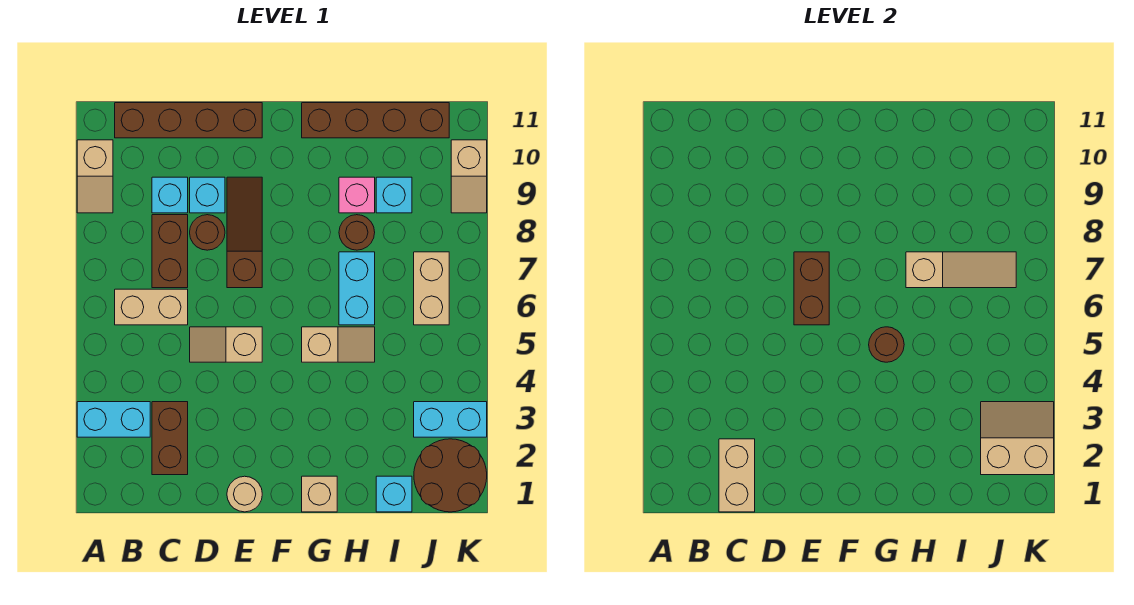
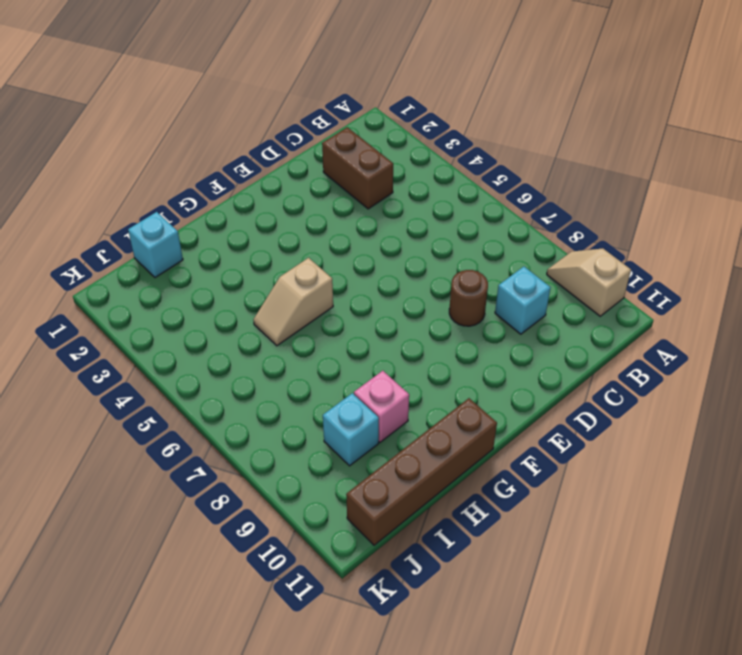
none -> cyan brick A3:B3 level 1
none -> tan brick B6:C6 level 1
none -> brown brick B11:E11 level 1

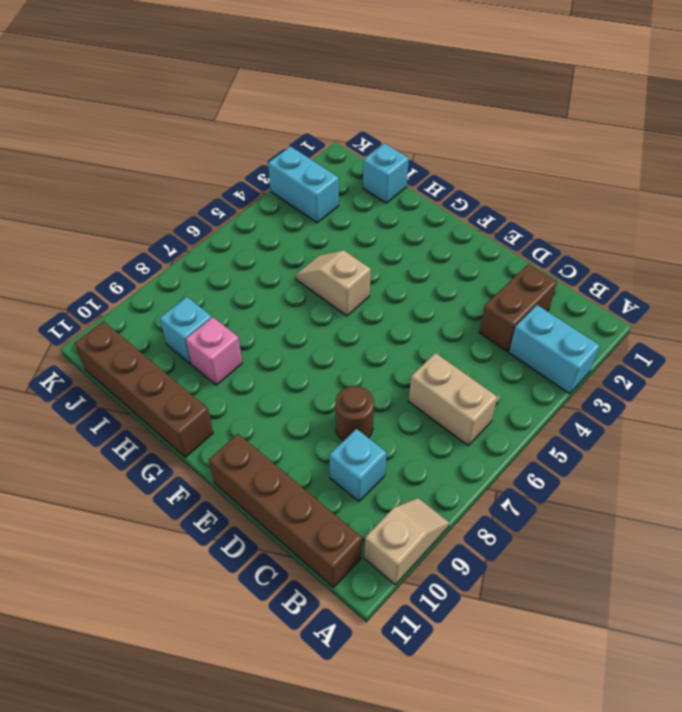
none -> brown brick C7:C8 level 1
none -> tan slope D5:E5 level 1 top E
none -> cyan brick D9 level 1

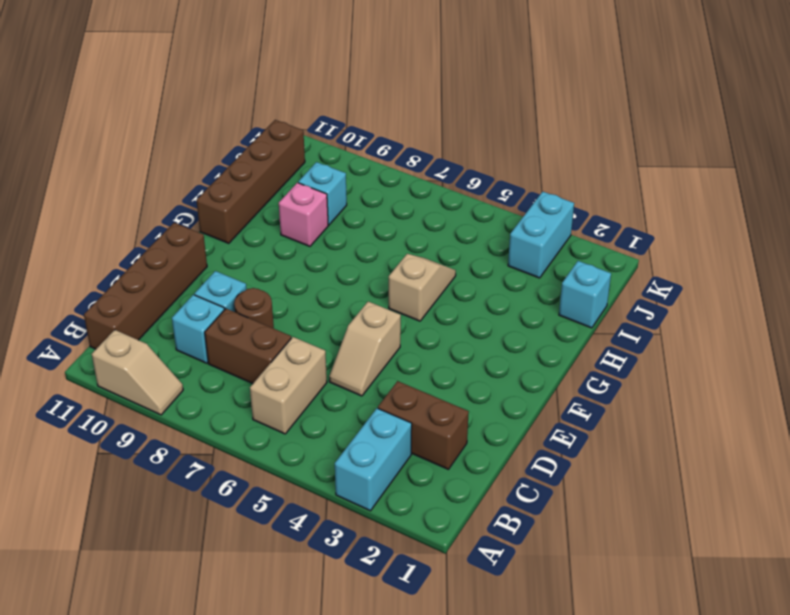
none -> tan round brick E1 level 1
none -> brown slope E7:E9 level 1 top 7
none -> tan brick G1 level 1

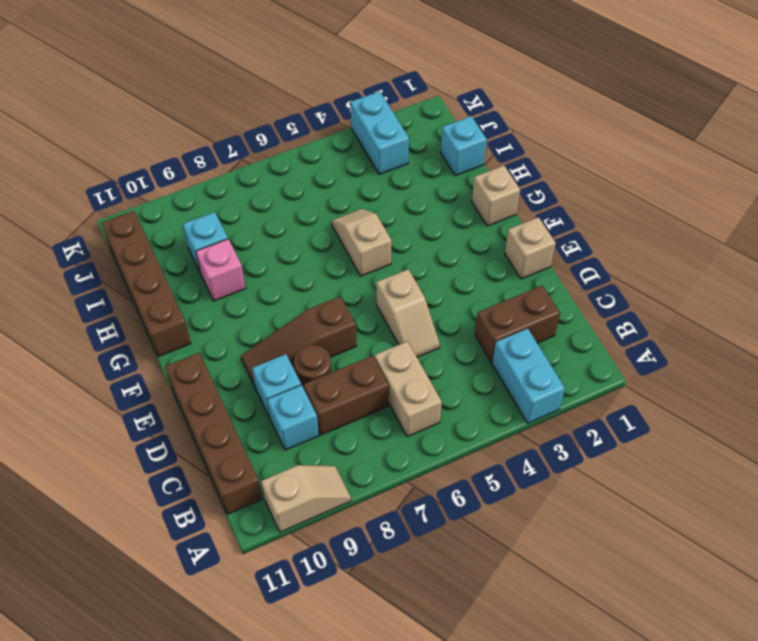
tan brick E1 level 1 -> tan round brick E1 level 1
none -> cyan brick H6:H7 level 1
none -> brown round brick H8 level 1
none -> brown round brick J1:K2 level 1

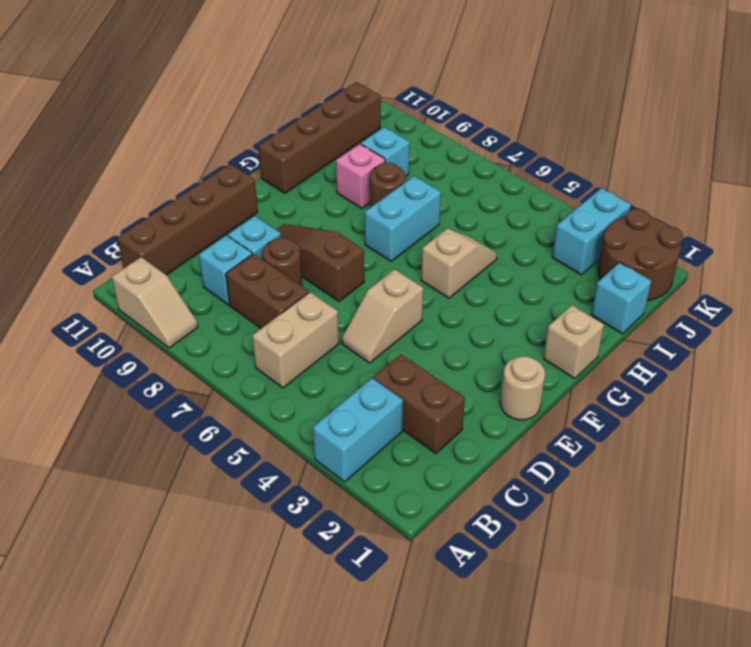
cyan brick G7:H7 level 1 -> cyan brick H6:H7 level 1
none -> tan brick J6:J7 level 1
none -> tan slope K9:K10 level 1 top 10
none -> tan brick C1:C2 level 2

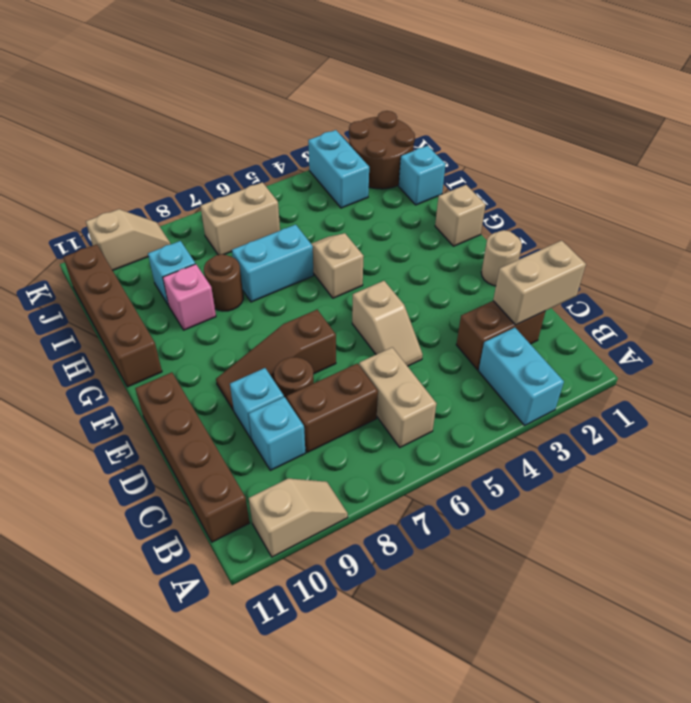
none -> brown brick E6:E7 level 2
none -> brown round brick G5 level 2
none -> tan slope H7:J7 level 2 top H

